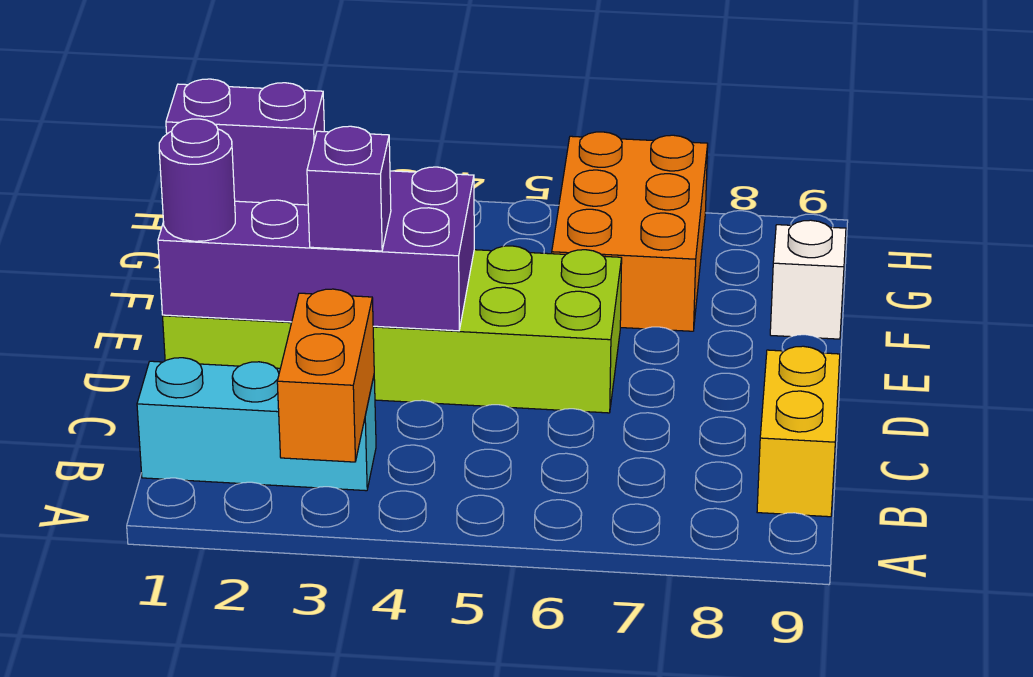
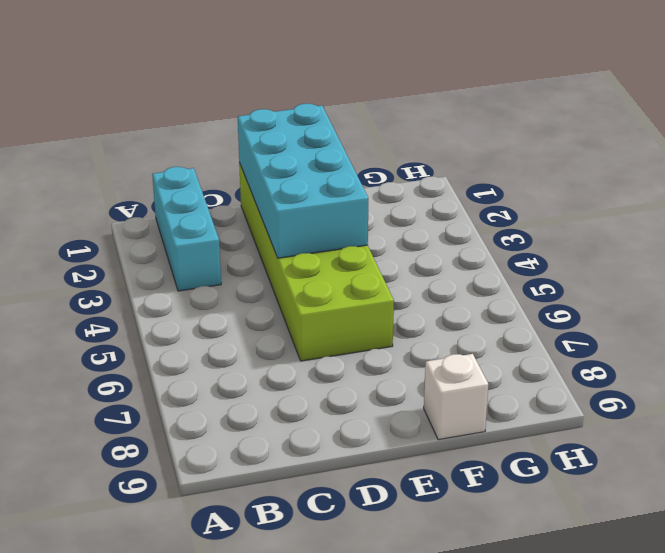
cyan brick D1:E4 level 2 -> purple brick D1:E4 level 2
none -> yellow brick B9:C9 level 1
none -> orange brick F6:H7 level 1

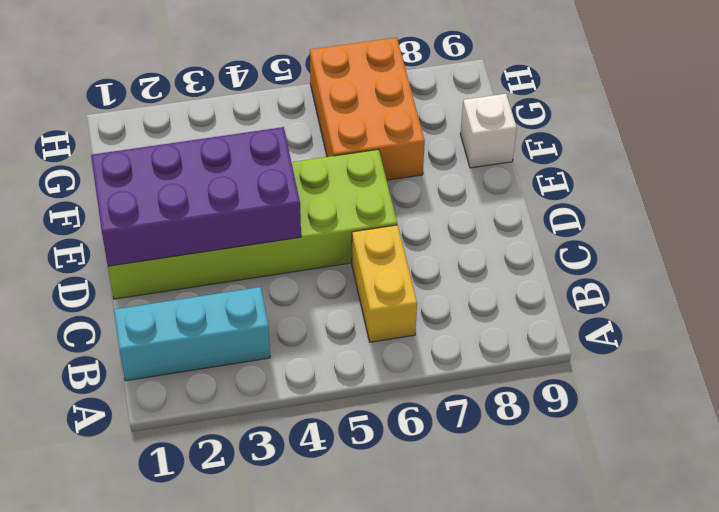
yellow brick B6:C6 level 1 -> yellow brick B9:C9 level 1
none -> orange brick A3:B3 level 2
none -> purple round brick D1 level 3

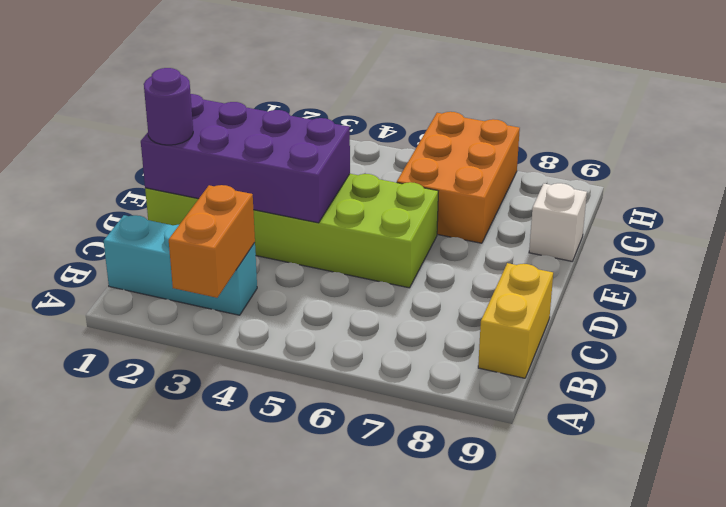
none -> purple brick D3 level 3
none -> purple brick E1:E2 level 3

